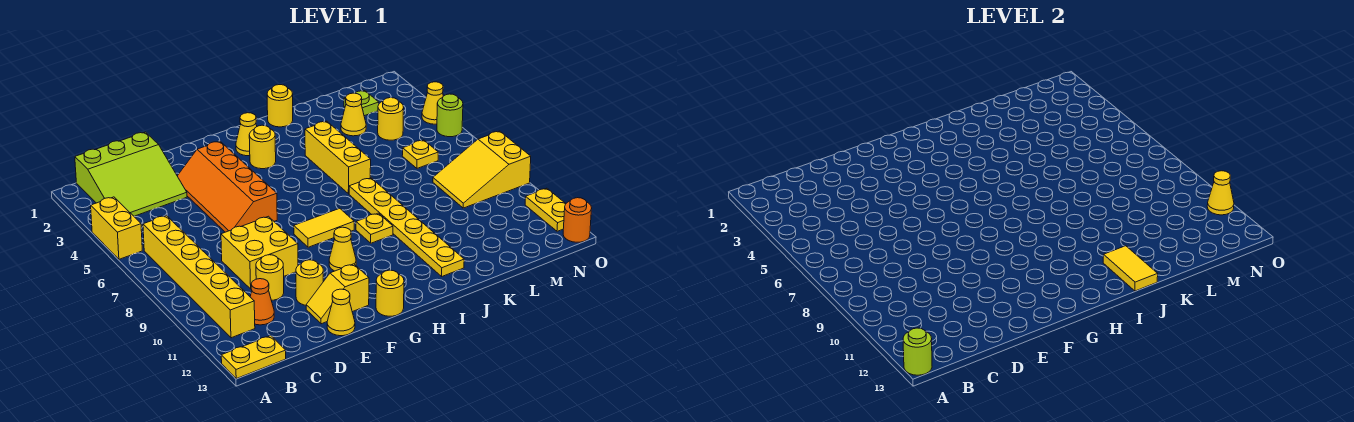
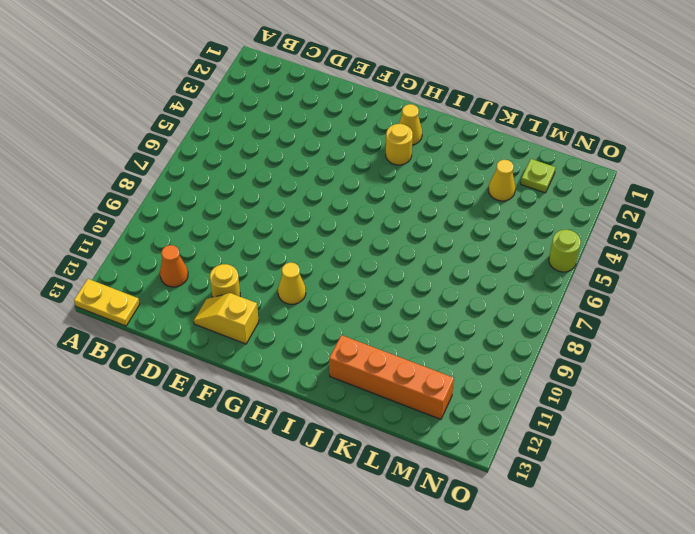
orange brick J12:M12 level 1 -> yellow plate J7:J12 level 1
none -> yellow brick A4:A5 level 1
none -> lime slope B1:D3 level 1 top 1
none -> yellow brick B6:B11 level 1
none -> yellow brick D8:E9 level 1

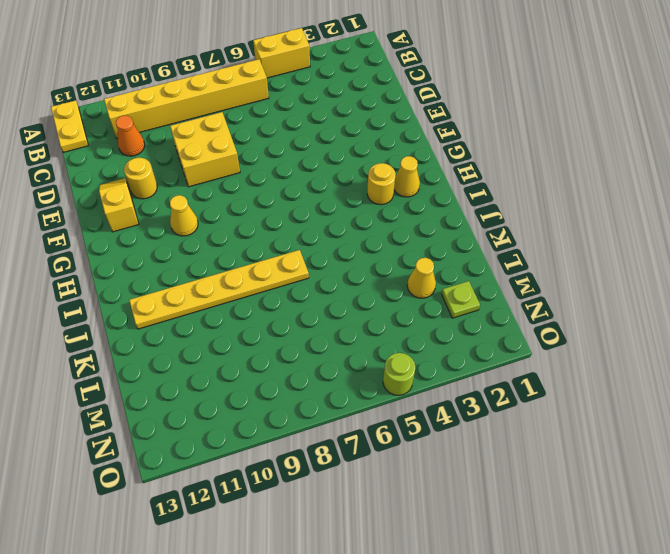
none -> lime slope B1:D3 level 1 top 1
none -> yellow round brick D10 level 1
none -> orange slope E3:F6 level 1 top F
none -> yellow cone E13 level 1

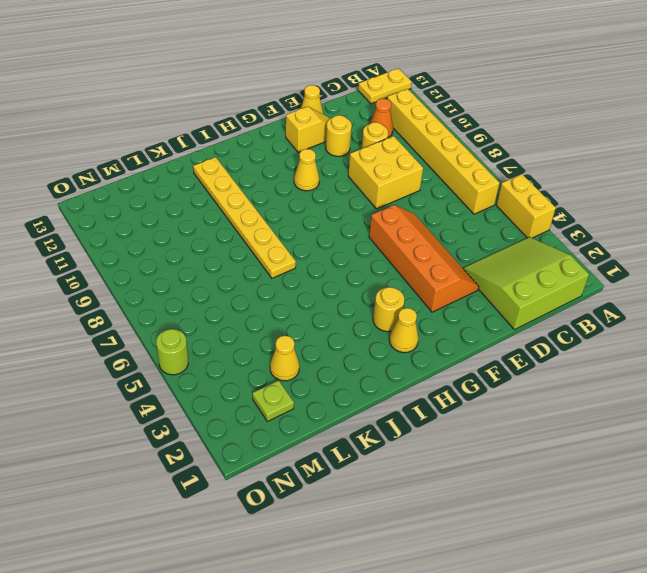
none -> yellow tile G8:H8 level 1
none -> yellow round brick G13 level 1
none -> yellow plate I9 level 1
none -> yellow round brick J1 level 1

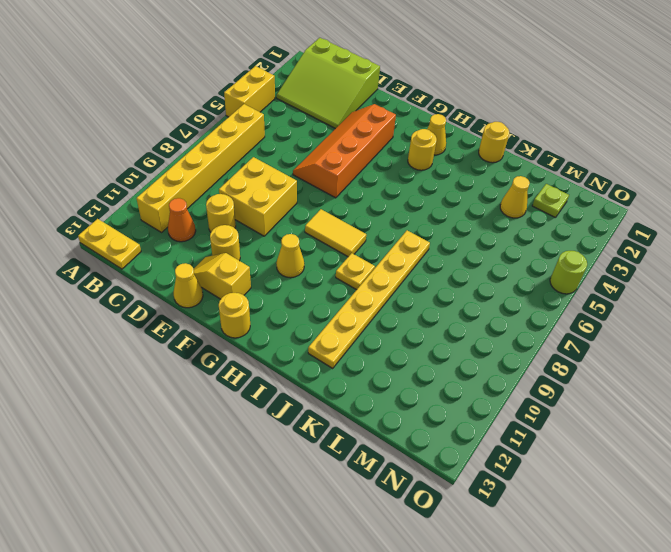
none -> yellow brick J4:J6 level 1
none -> yellow round brick M4 level 1
none -> yellow plate M6 level 1
none -> yellow slope M8:O9 level 1 top O

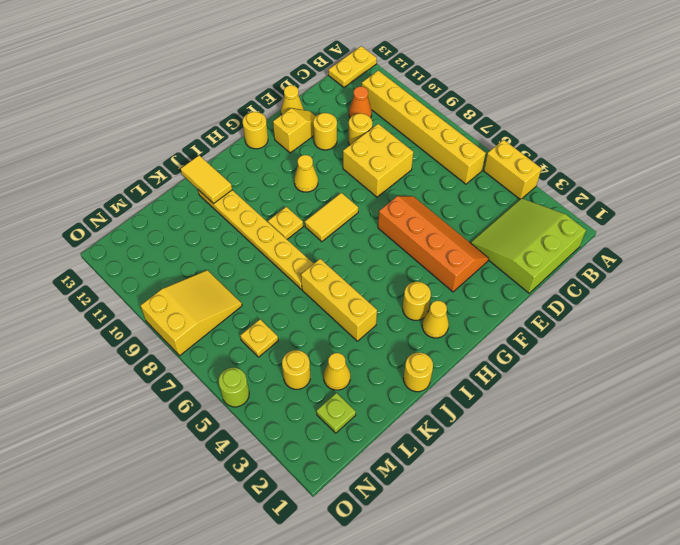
none -> yellow cone O4 level 1
none -> yellow plate O11:O12 level 1
none -> orange round brick O13 level 1
none -> lime round brick A13 level 2

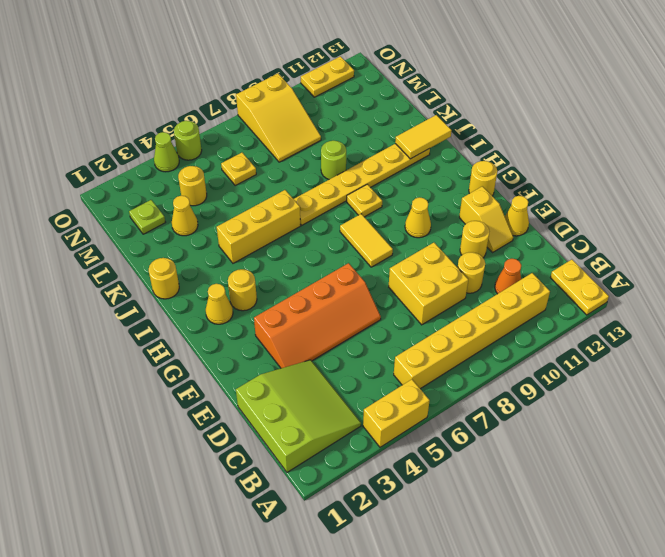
lime round brick K9 level 1 -> lime round brick A13 level 2
lime cone O4 level 1 -> yellow cone O4 level 1
none -> orange round brick O13 level 1
none -> yellow cone O11 level 2

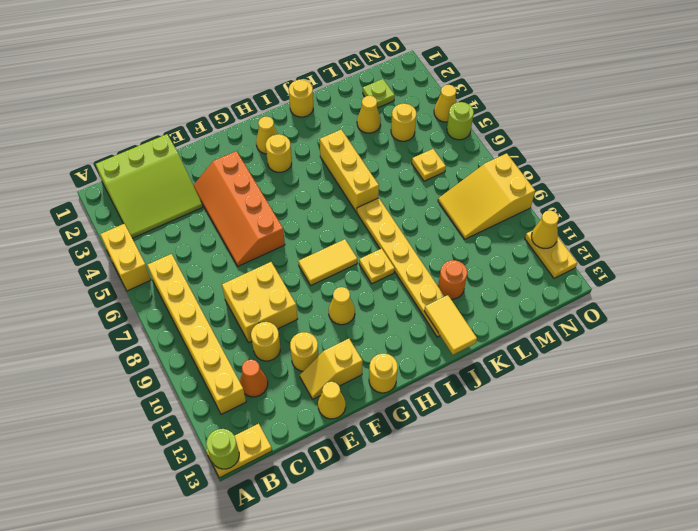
orange round brick K11 level 1 -> orange round brick O13 level 1

